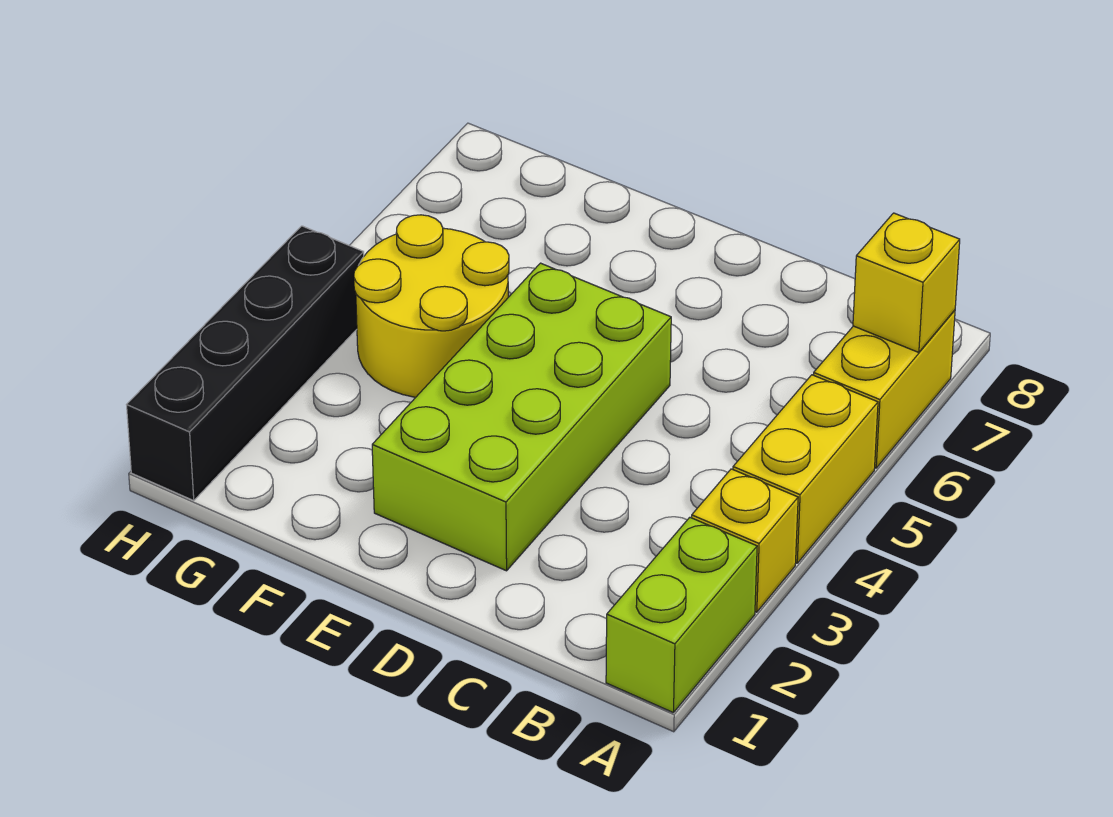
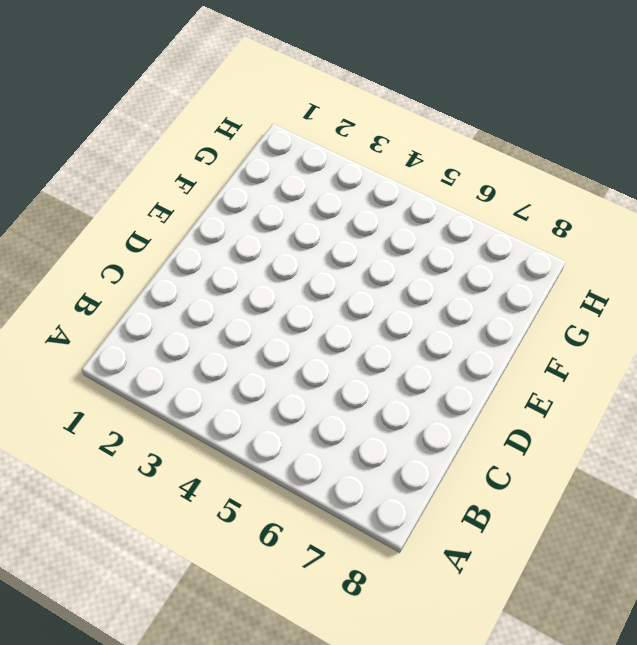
none -> lime brick A1:A2 level 1
none -> yellow brick A3 level 1

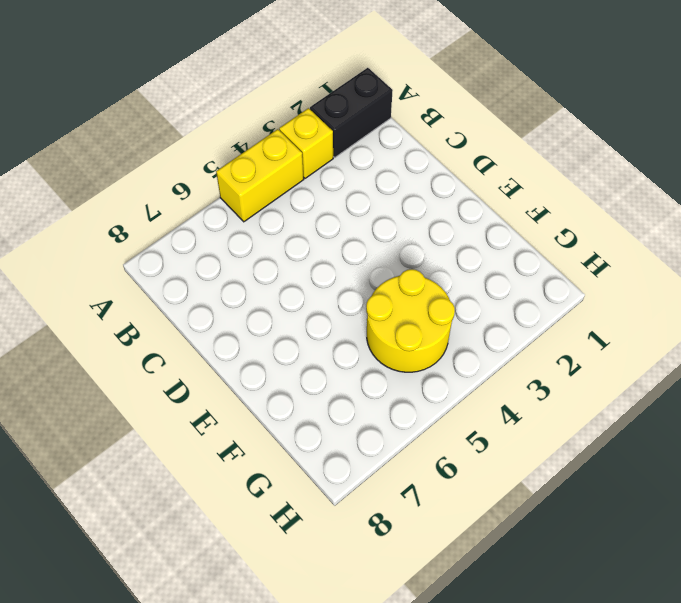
black brick A1:A2 level 1 -> lime brick A1:A2 level 1
none -> yellow brick A6:A7 level 1
none -> lime brick D2:E5 level 1

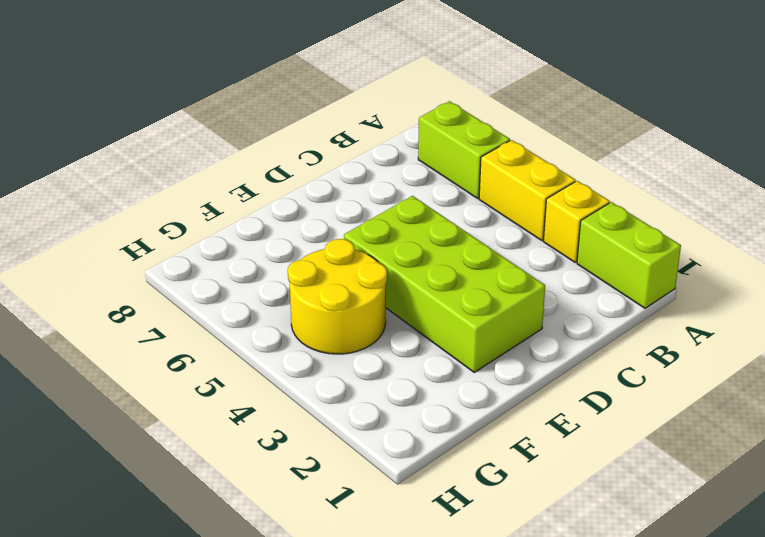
lime brick A6:A7 level 1 -> yellow brick A6:A7 level 1
none -> black brick H1:H4 level 1
none -> yellow brick A7 level 2

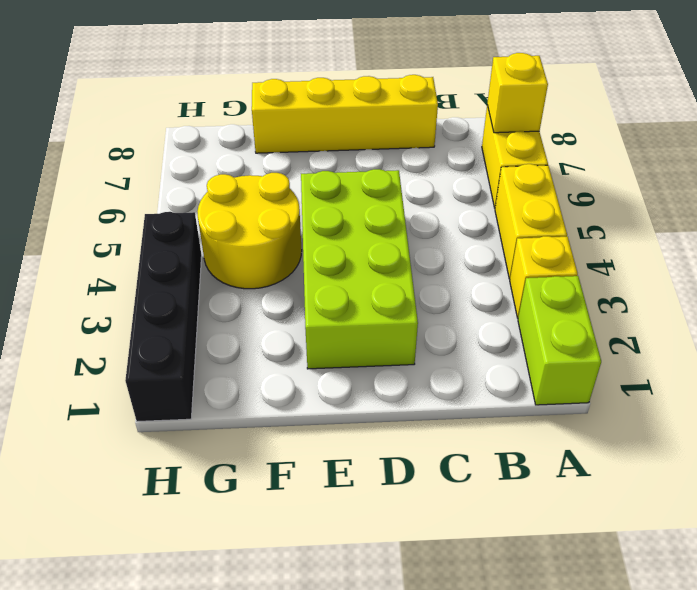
yellow brick C8:F8 level 1 -> none

